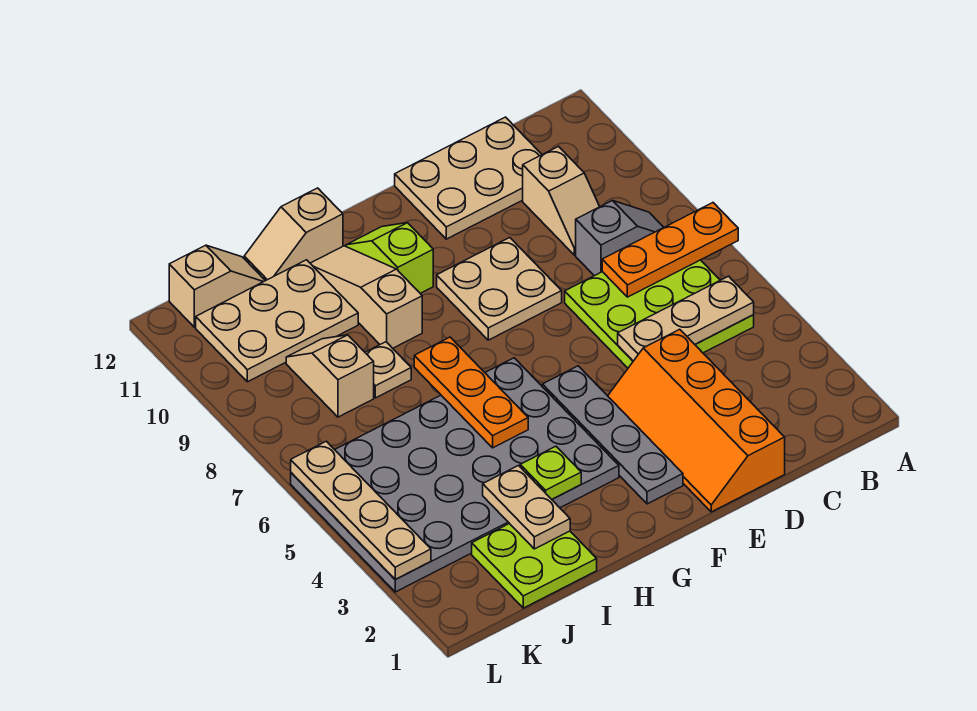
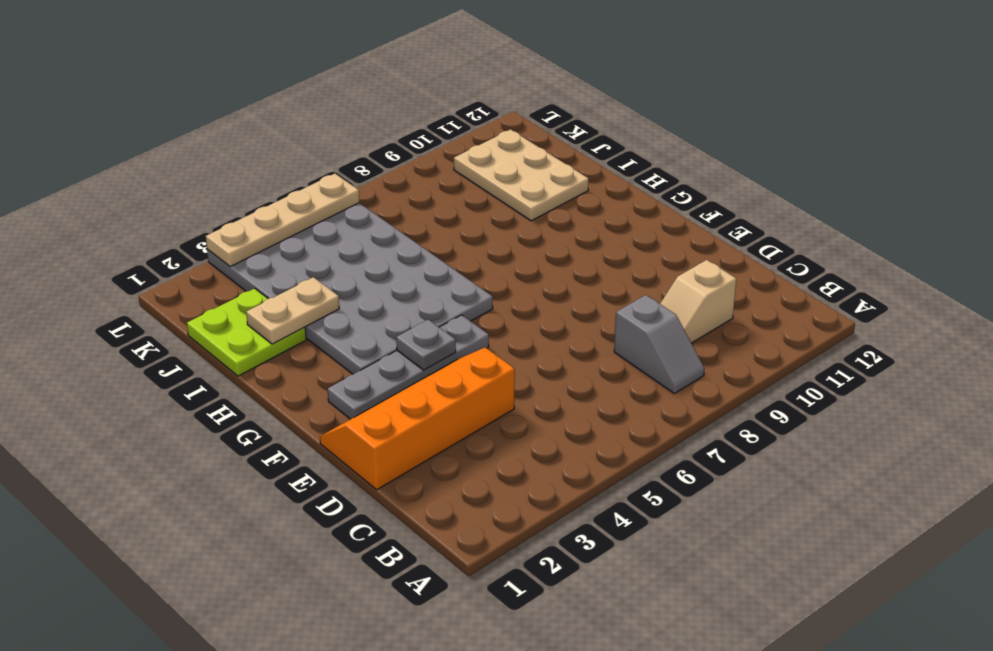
grey plate F4 level 2 -> none
none -> lime plate B5:D7 level 1
none -> tan plate C11:E12 level 1
none -> tan plate E8:F9 level 1

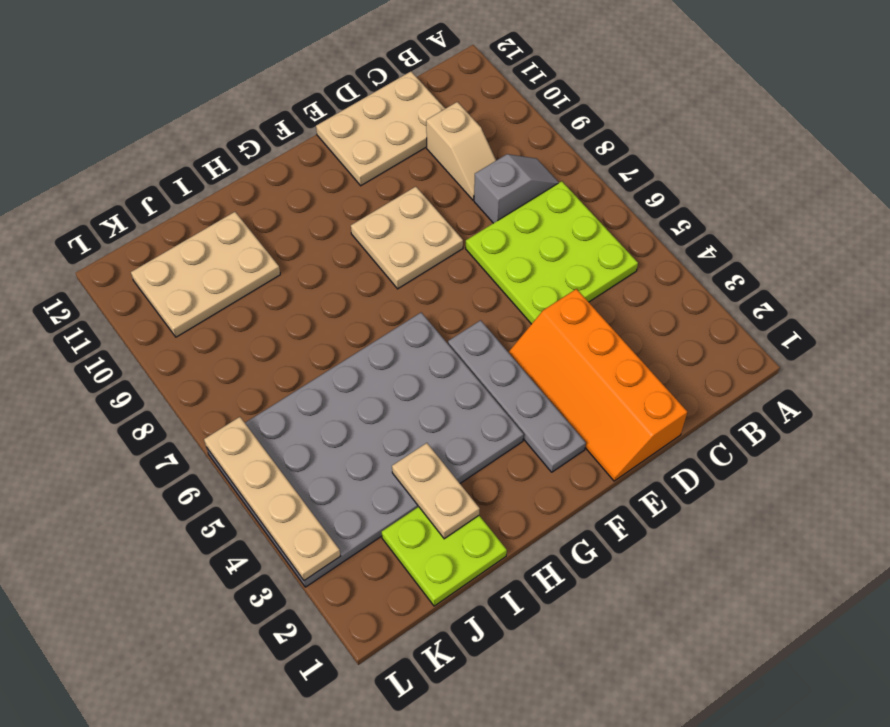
none -> lime slope G10:G11 level 1 top 10
none -> tan slope H9:H11 level 1 top 9
none -> tan slope H12:I12 level 1 top H

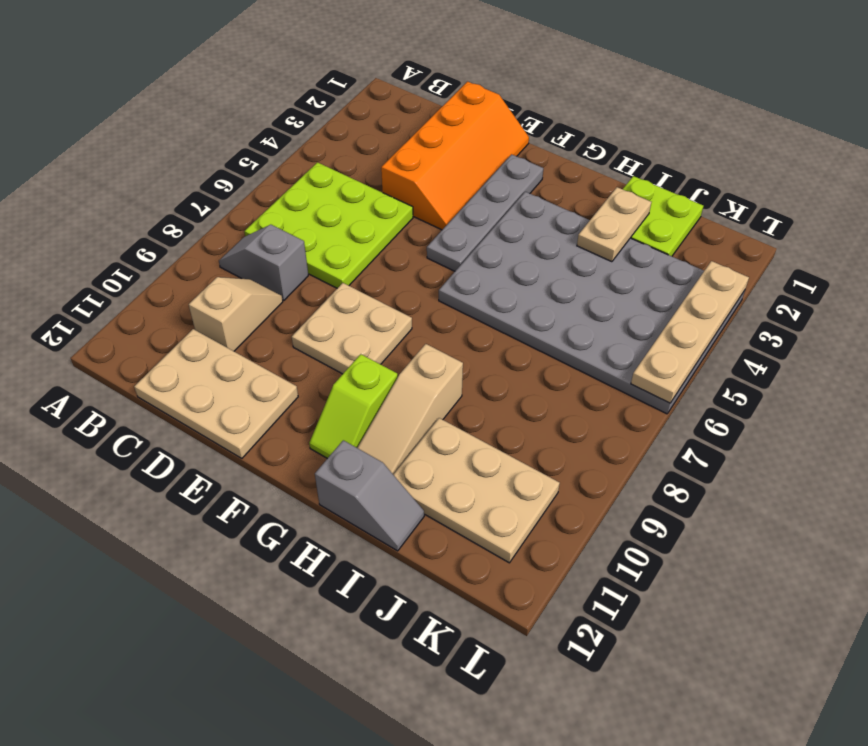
grey slope H12:I12 level 1 top H -> tan slope H12:I12 level 1 top H
none -> tan plate I8 level 1
none -> tan slope J8:J9 level 1 top 8
none -> tan slope J12:K12 level 1 top K

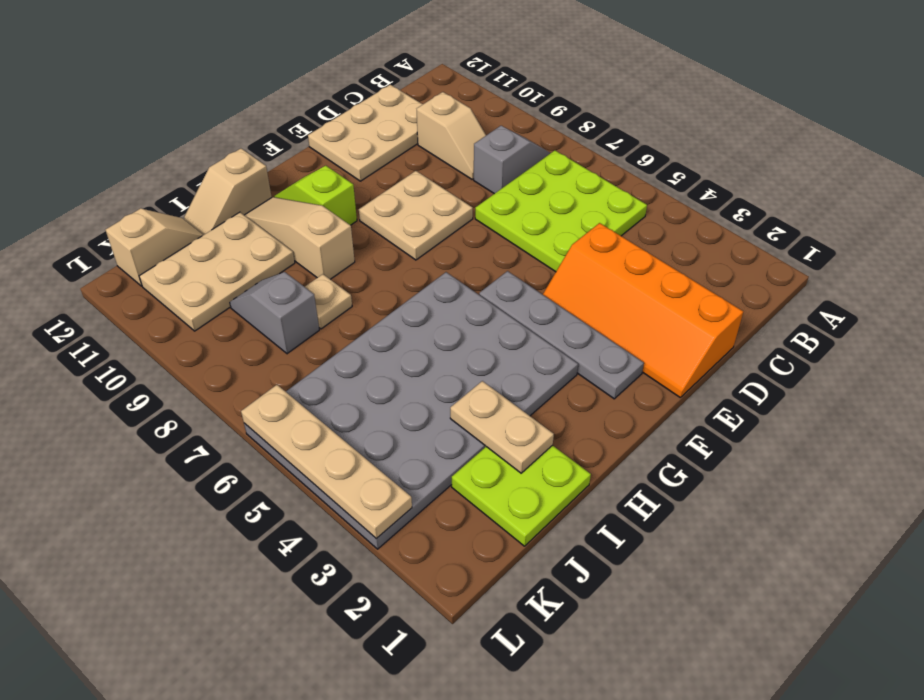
grey slope J8:J9 level 1 top 8 -> tan slope J8:J9 level 1 top 8
none -> orange plate A7:C7 level 2
none -> tan plate B5:D5 level 2
none -> lime plate H3 level 2

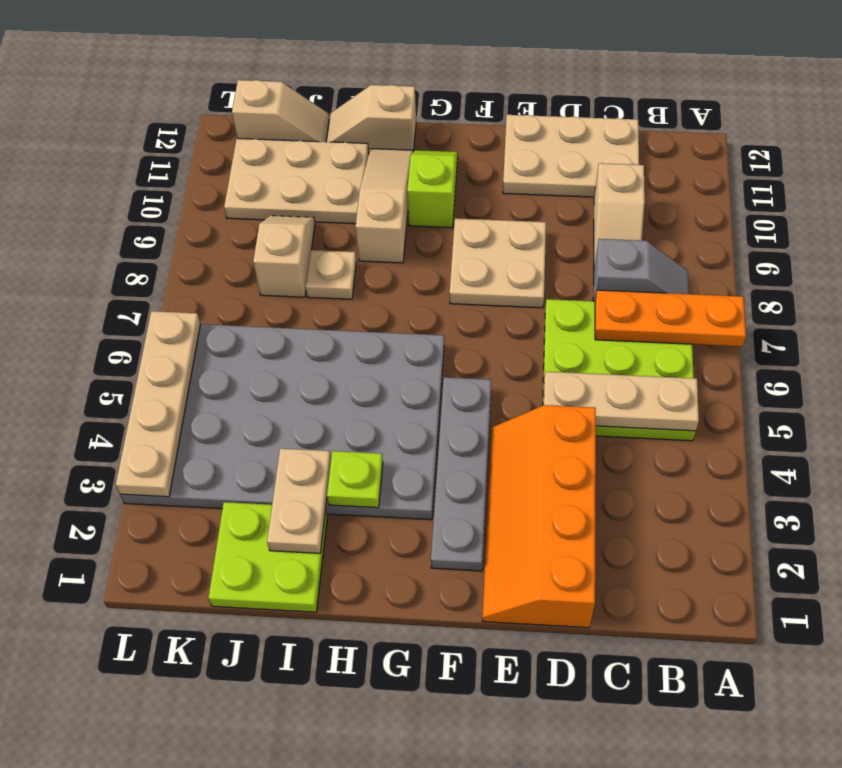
none -> orange plate H5:H7 level 2

